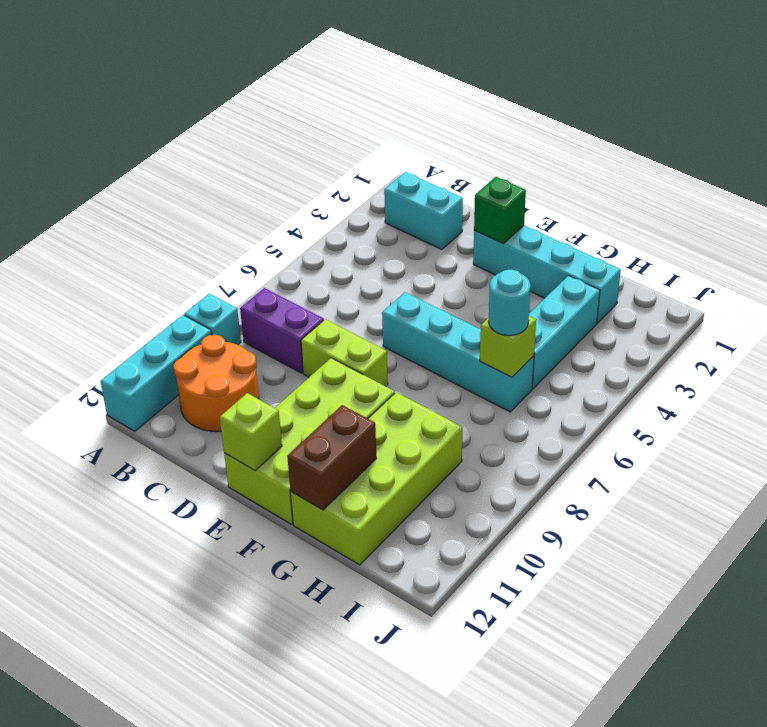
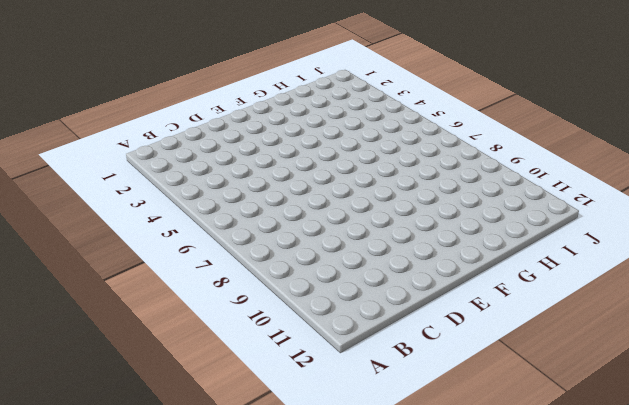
none -> cyan brick A9 level 1
none -> cyan brick A10:A12 level 1
none -> cyan brick B2:C2 level 1

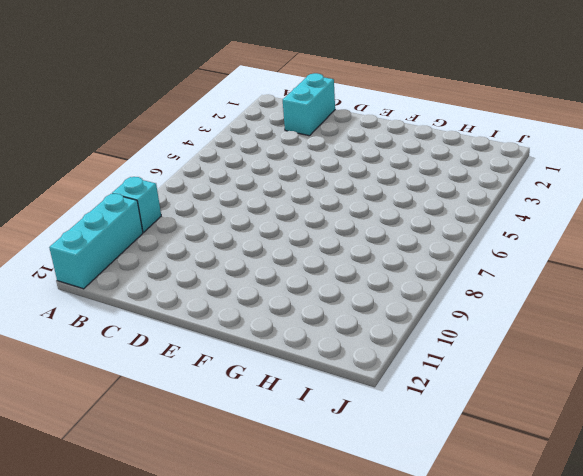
cyan brick C1:C2 level 1 -> cyan brick B2:C2 level 1
none -> purple brick B8:C8 level 1
none -> orange round brick B10:C11 level 1
none -> lime brick D8:E8 level 1

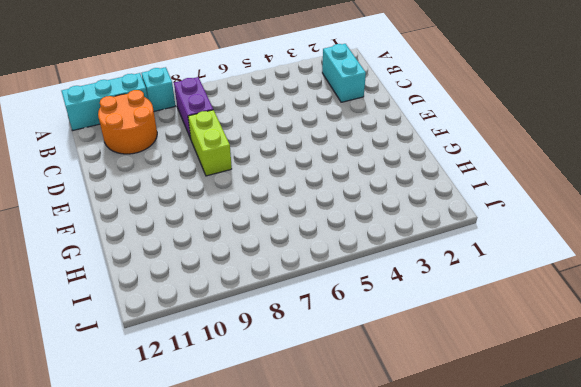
none -> cyan brick E2:H2 level 1
none -> cyan brick E6:H6 level 1
none -> lime brick E9:F12 level 1

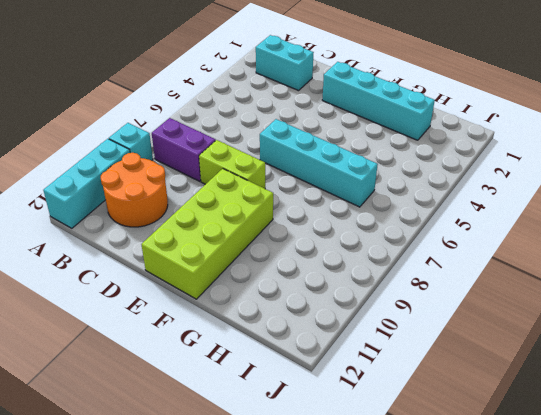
none -> lime brick G9:H12 level 1
none -> cyan brick H3:H5 level 1
none -> green brick E2 level 2

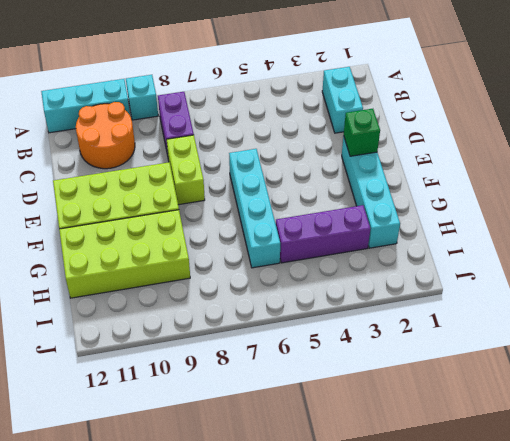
purple brick H3:H5 level 1 -> cyan brick H3:H5 level 1
none -> lime brick E12 level 2
none -> brown brick G11:G12 level 2
none -> lime brick H6 level 2

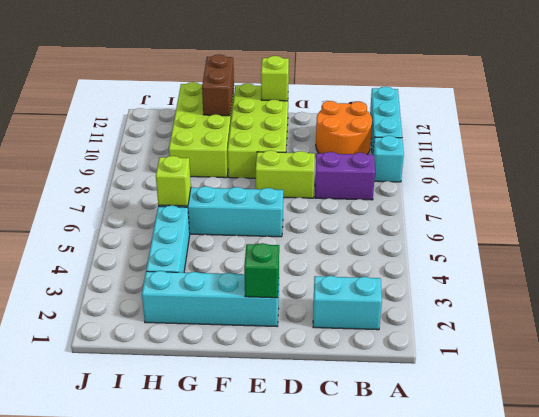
none -> cyan round brick H6 level 3

